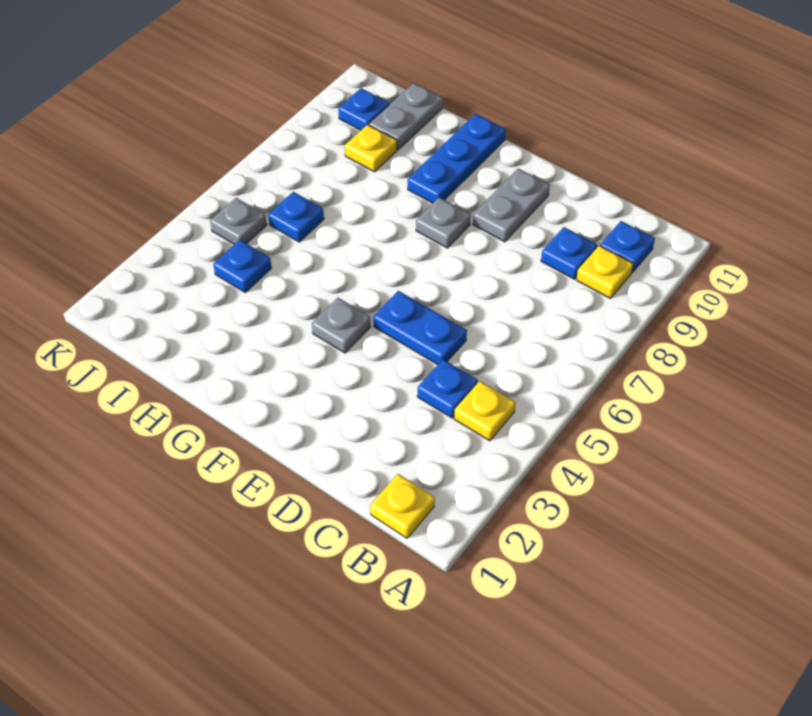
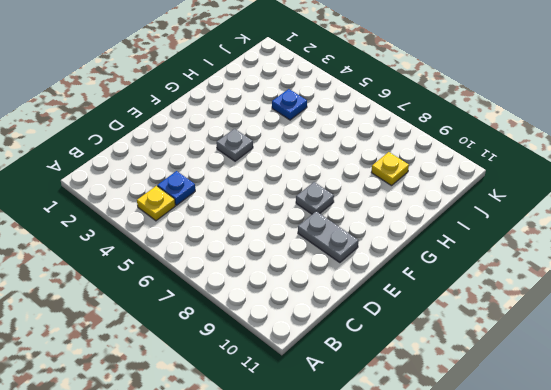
none -> yellow plate B1 level 1
none -> yellow plate B9 level 1
none -> blue plate B10 level 1

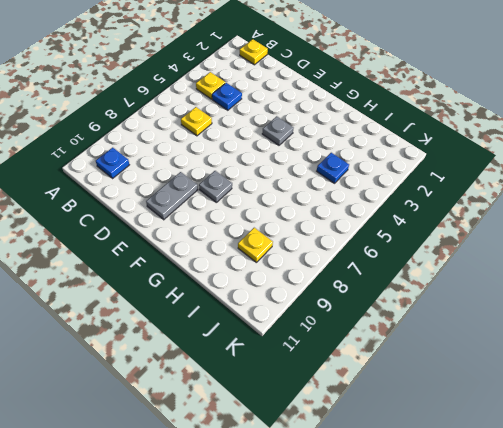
yellow plate C6 level 1 -> yellow plate B9 level 1
none -> blue plate C9 level 1
none -> blue plate D5:E5 level 1
none -> blue plate G9:G11 level 1

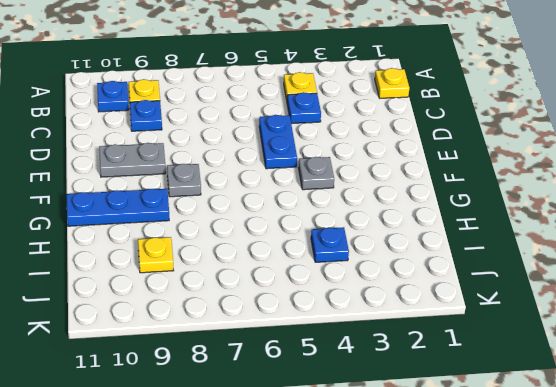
none -> blue plate I6 level 1
none -> grey plate I10:I11 level 1
none -> grey plate J5 level 1

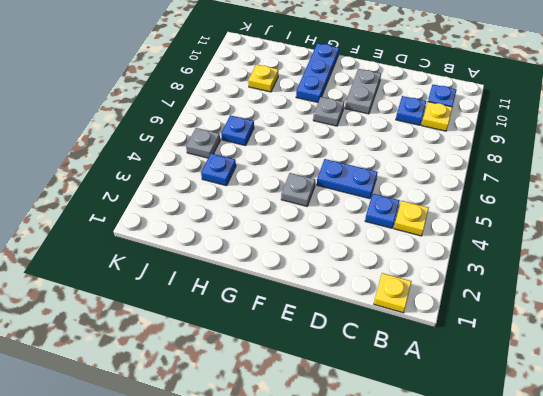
none -> grey plate I10:I11 level 1
none -> blue plate J10 level 1

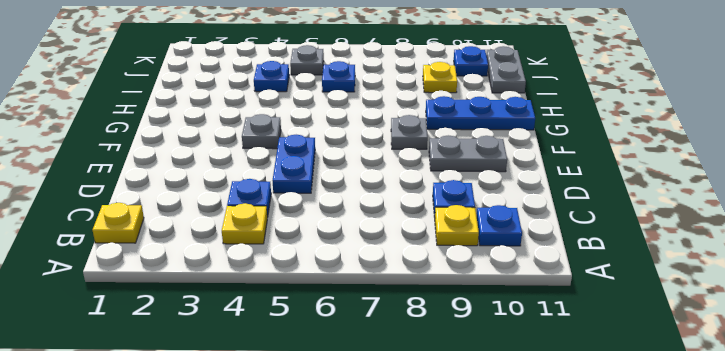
grey plate I11:J11 level 1 -> grey plate I10:I11 level 1

